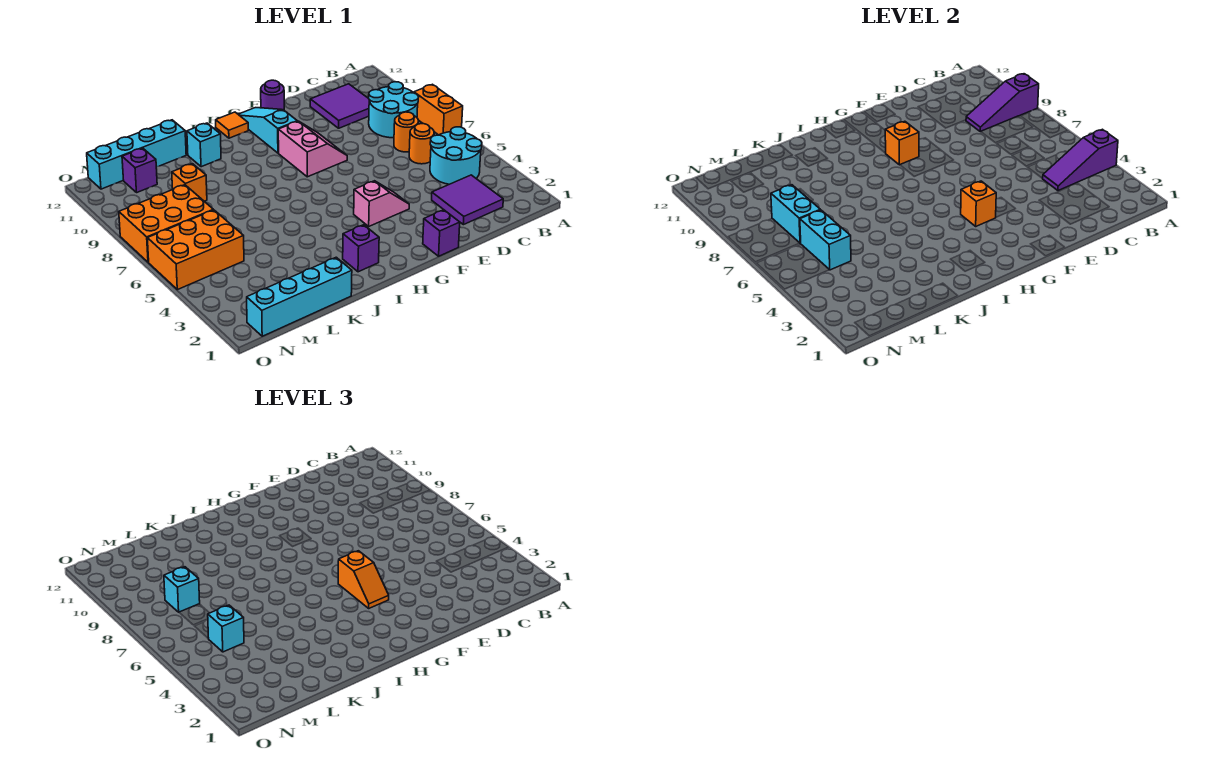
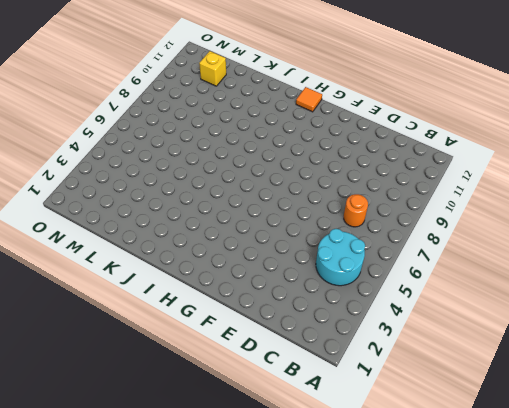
yellow brick M11 level 1 -> purple brick M11 level 1
none -> orange brick A7:A8 level 1
none -> cyan round brick B8:C9 level 1
none -> purple tile C2:D3 level 1
none -> orange round brick C6 level 1

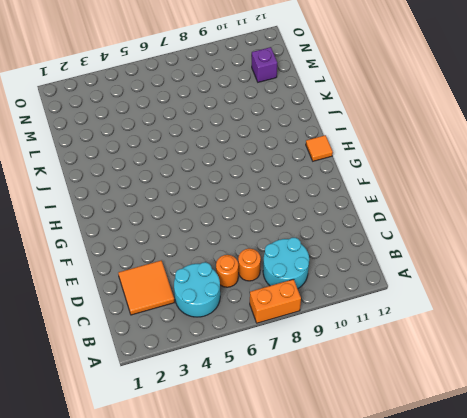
orange tile C2:D3 level 1 -> purple tile C2:D3 level 1
none -> purple tile C10:D11 level 1
none -> purple brick F1 level 1
none -> pink slope F4:G4 level 1 top G
none -> pink slope F8:G9 level 1 top G

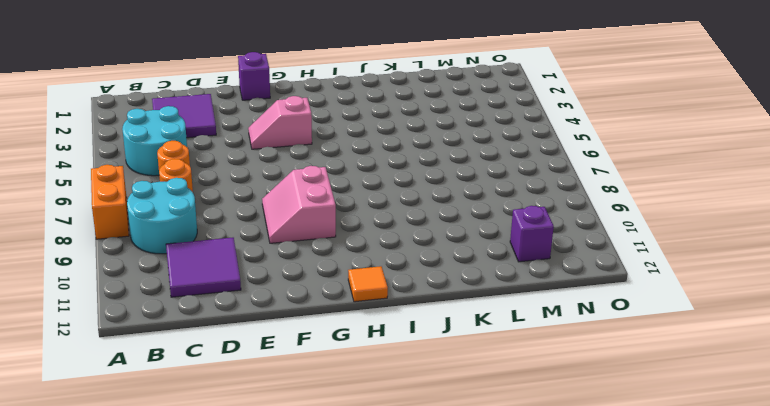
none -> purple round brick F12 level 1
none -> cyan slope G10:G12 level 1 top 10
none -> purple brick I2 level 1
none -> cyan brick J11 level 1

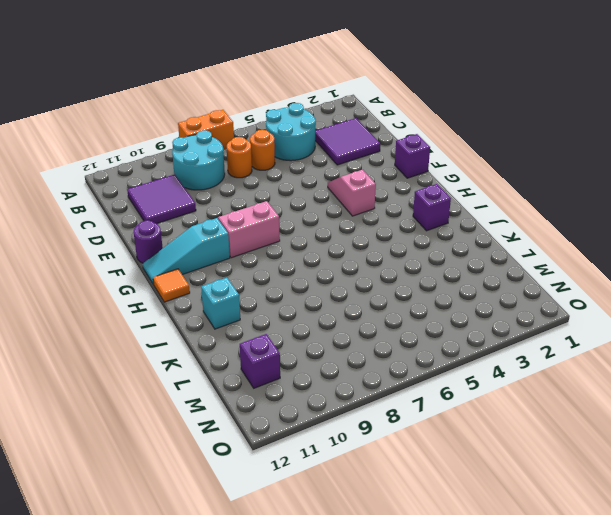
none -> cyan brick K1:N1 level 1
none -> cyan brick K12:N12 level 1
none -> orange brick L9 level 1
none -> orange brick M5:O6 level 1

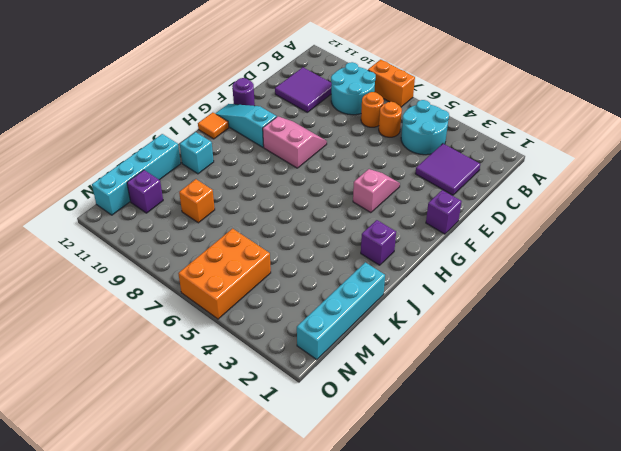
none -> orange brick M7:O8 level 1
none -> purple slope A4:C4 level 2 top A
none -> purple slope A9:C9 level 2 top A
none -> orange brick G4 level 2

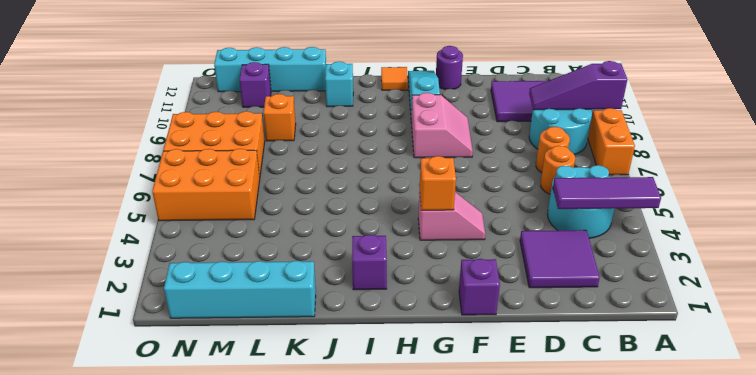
purple tile A4:C4 level 2 -> purple slope A4:C4 level 2 top A
none -> orange brick G9 level 2
none -> cyan brick M5:M6 level 2
none -> cyan brick M7:M8 level 2
none -> orange slope G4:G5 level 3 top 5

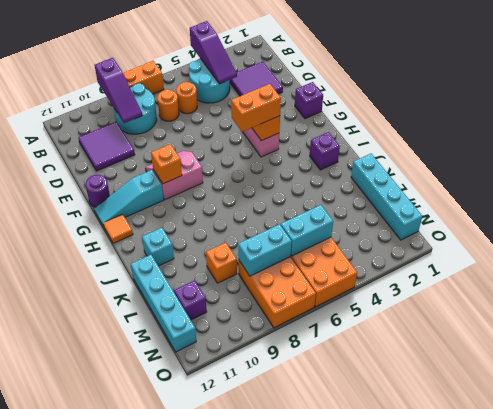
orange brick G4:G5 level 3 -> orange slope G4:G5 level 3 top 5
none -> cyan brick M5 level 3
none -> cyan brick M8 level 3

